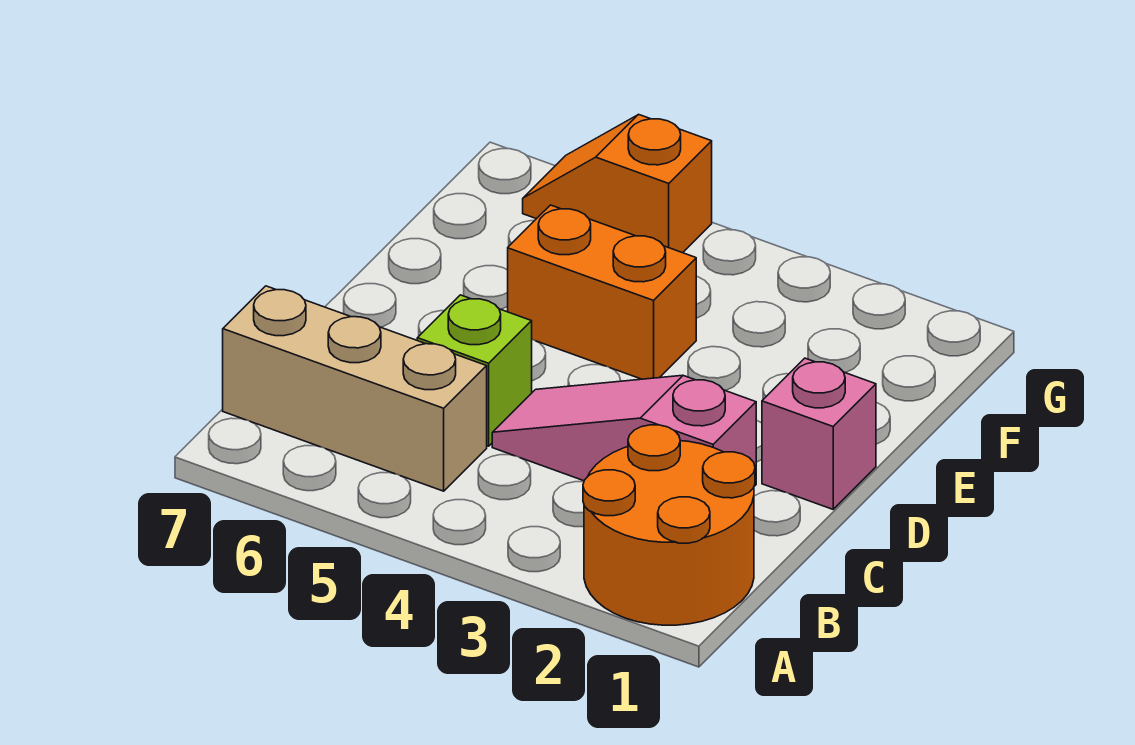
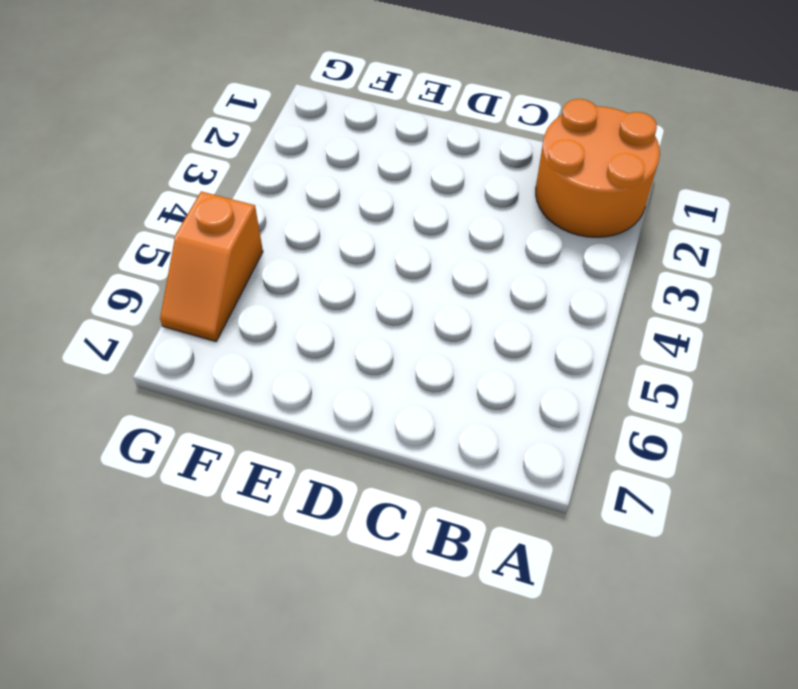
none -> tan brick B5:B7 level 1
none -> pink slope C2:C4 level 1 top 2

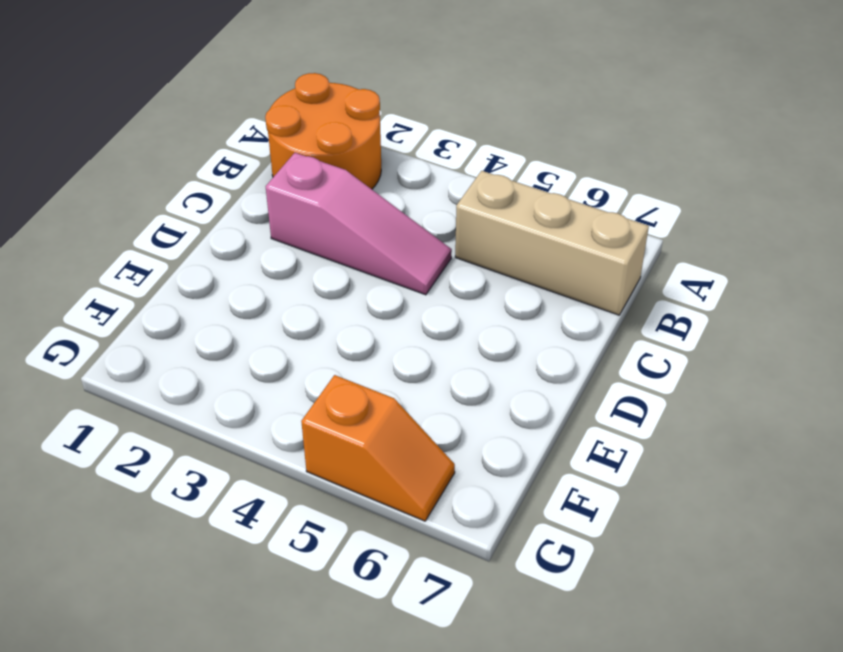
none -> lime brick C5 level 1
none -> pink brick D1 level 1

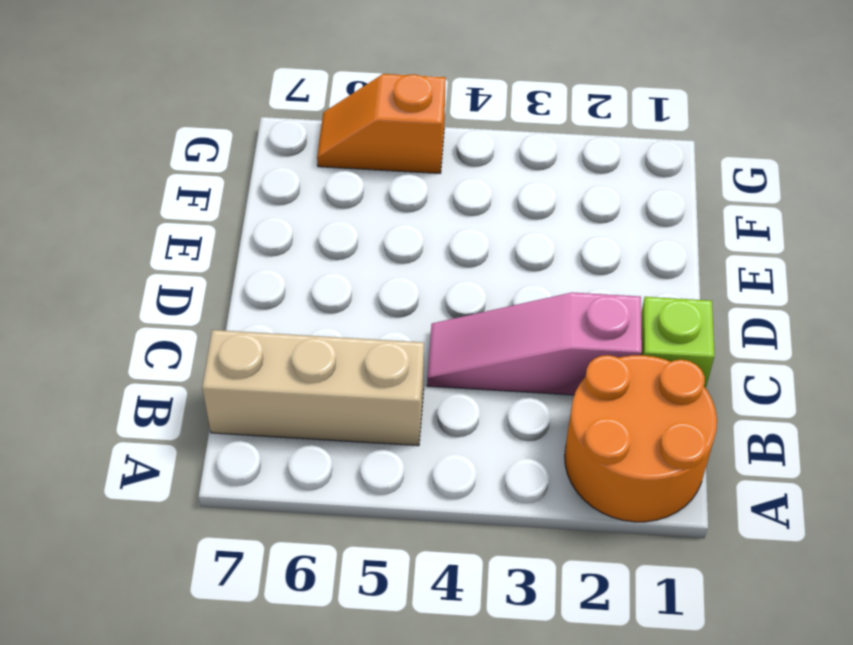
lime brick C1 level 1 -> lime brick C5 level 1
none -> pink brick D1 level 1
none -> orange brick E4:E5 level 1

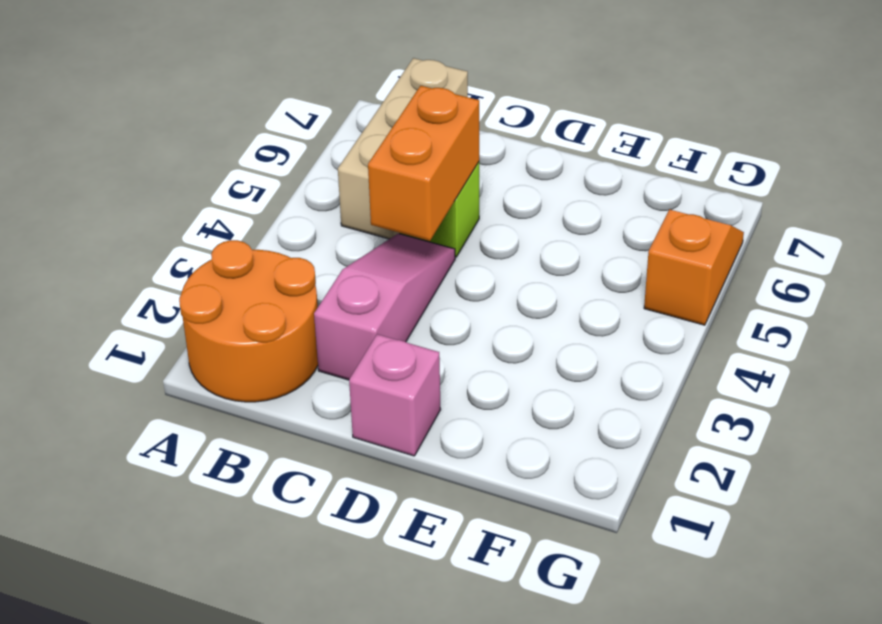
orange brick C4:C5 level 2 -> orange brick E4:E5 level 1

